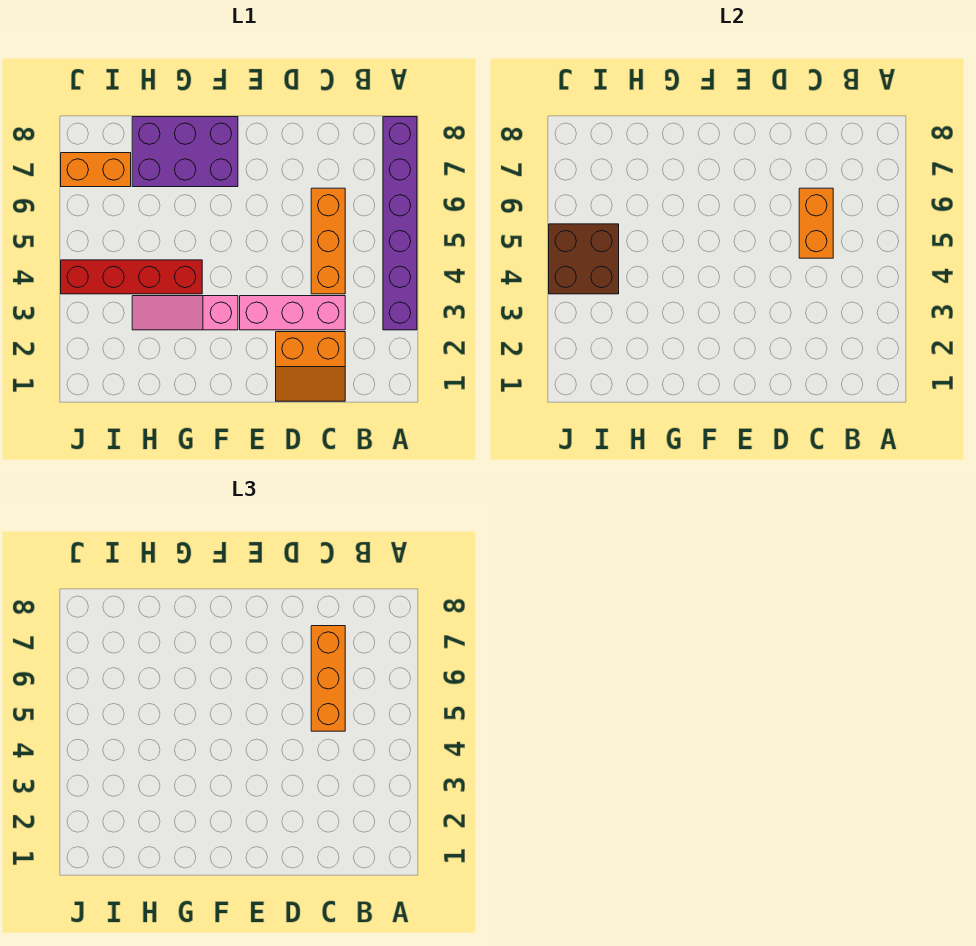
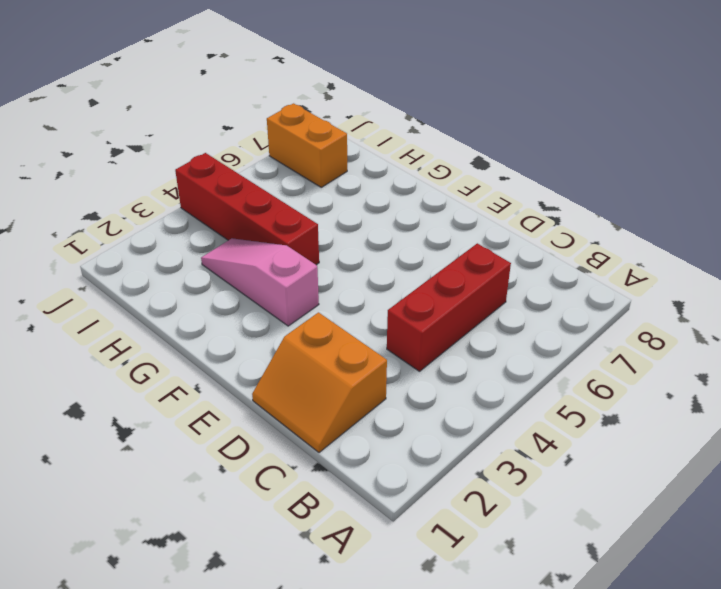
red brick C4:C6 level 1 -> orange brick C4:C6 level 1
none -> purple brick A3:A8 level 1
none -> pink brick C3:E3 level 1

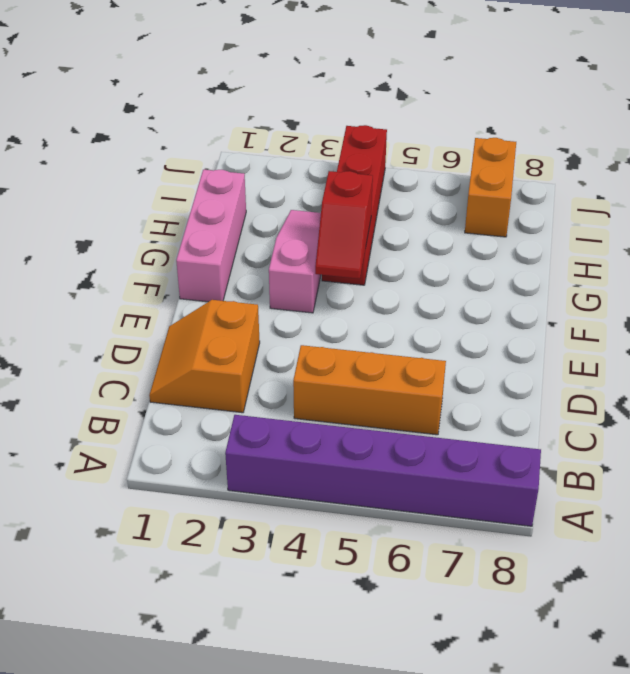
pink brick F1:H1 level 1 -> pink brick C3:E3 level 1
red slope F4:G4 level 2 top G -> none
none -> purple brick F7:H8 level 1
none -> orange brick C5:C6 level 2

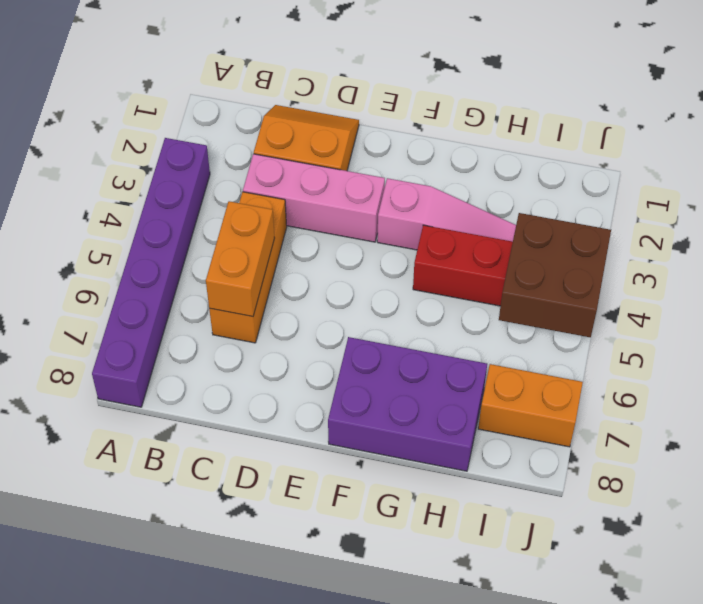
none -> orange brick C5:C7 level 3

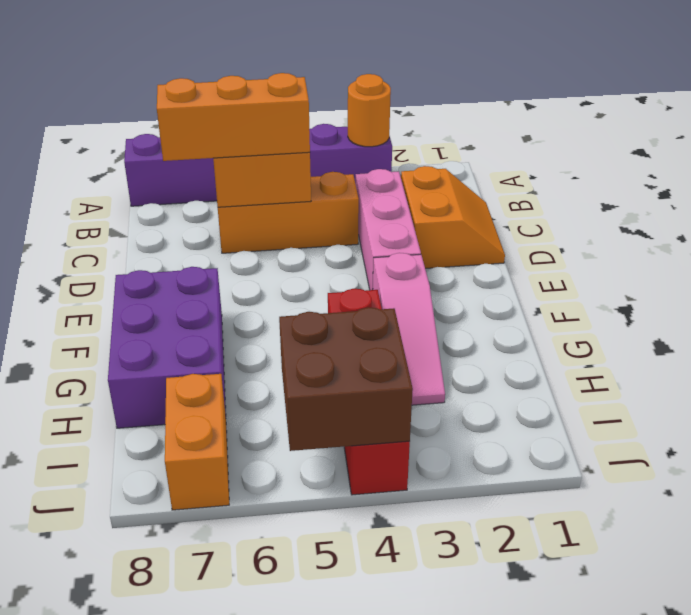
orange round brick A3 level 2 -> none

